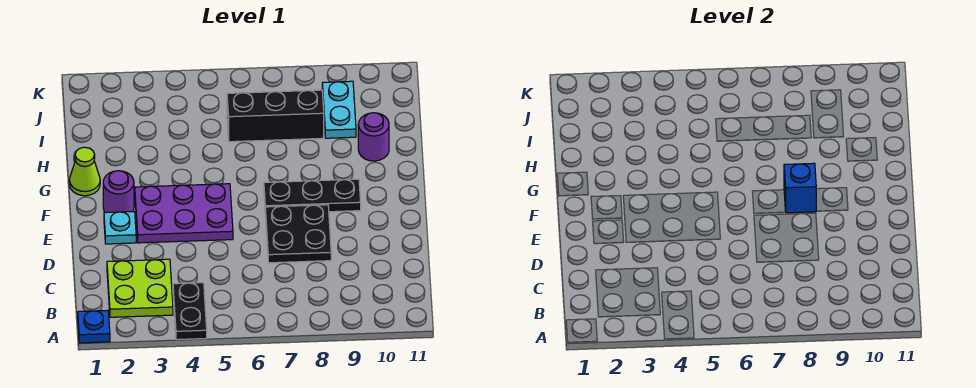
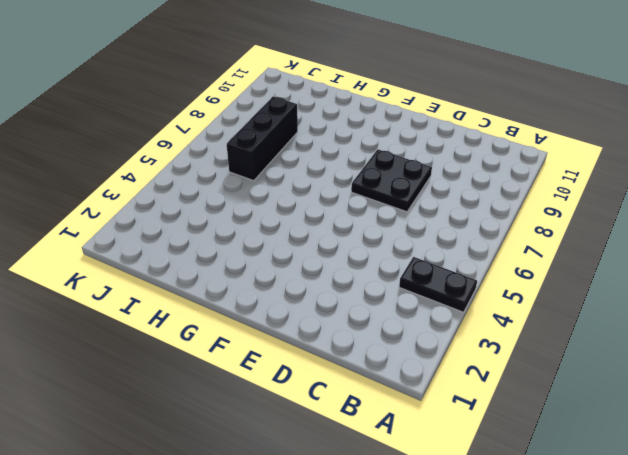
none -> blue plate A1 level 1
none -> lime plate B2:C3 level 1
none -> cyan plate E2 level 1

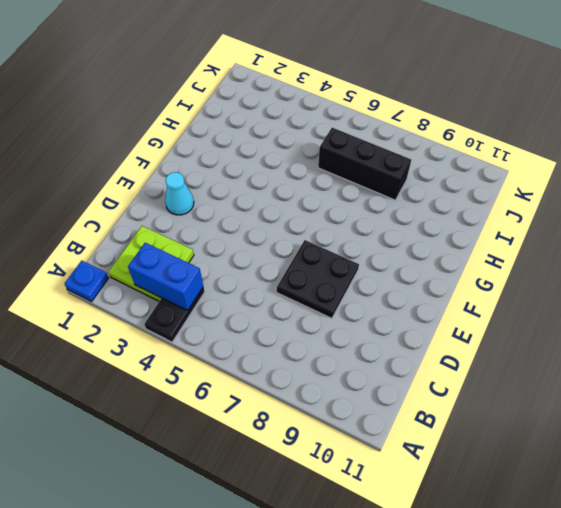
blue brick B3:B4 level 2 -> none
cyan cone E2 level 1 -> cyan plate E2 level 1
none -> purple plate E3:F5 level 1
none -> purple round brick F2 level 1
none -> black plate F7:F9 level 1

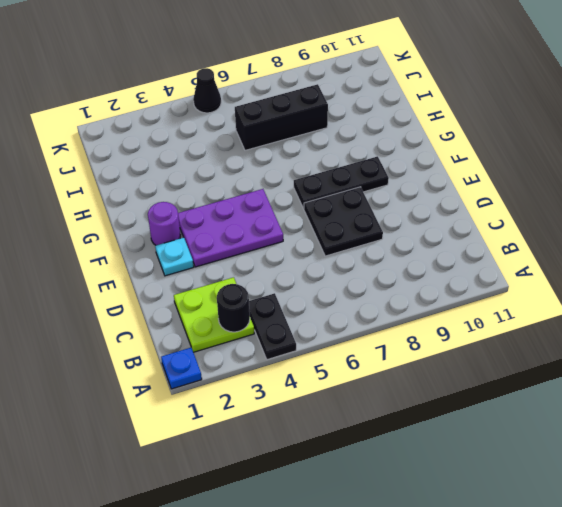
black round brick B3 level 2 -> none
black cone K5 level 1 -> none
none -> lime cone G1 level 1
none -> purple round brick H10 level 1
none -> cyan plate I9:J9 level 1

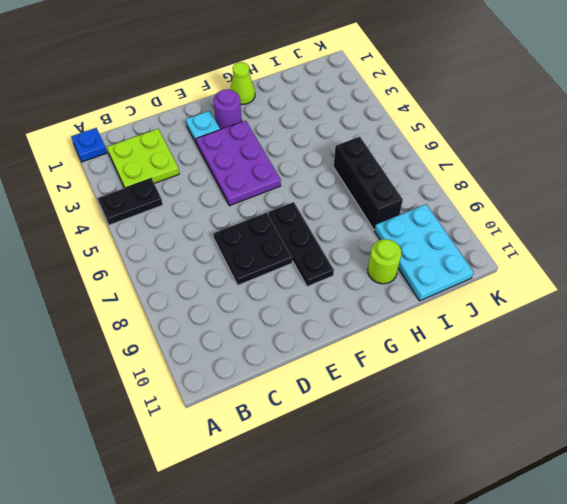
lime round brick H10 level 1 -> purple round brick H10 level 1
cyan plate I9:J11 level 1 -> cyan plate I9:J9 level 1
none -> blue brick F8 level 2

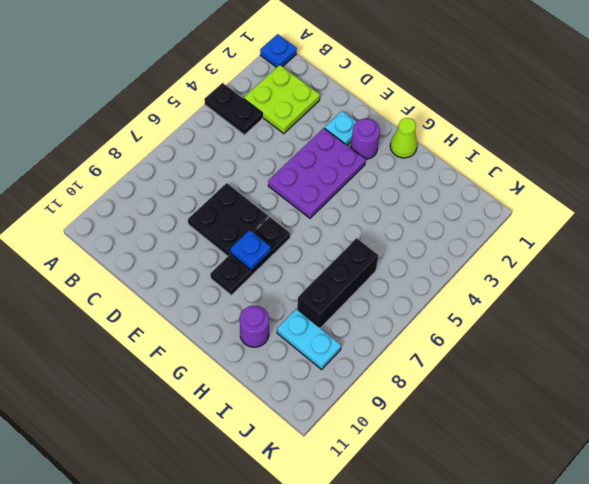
blue plate F8 level 2 -> blue brick F8 level 2

